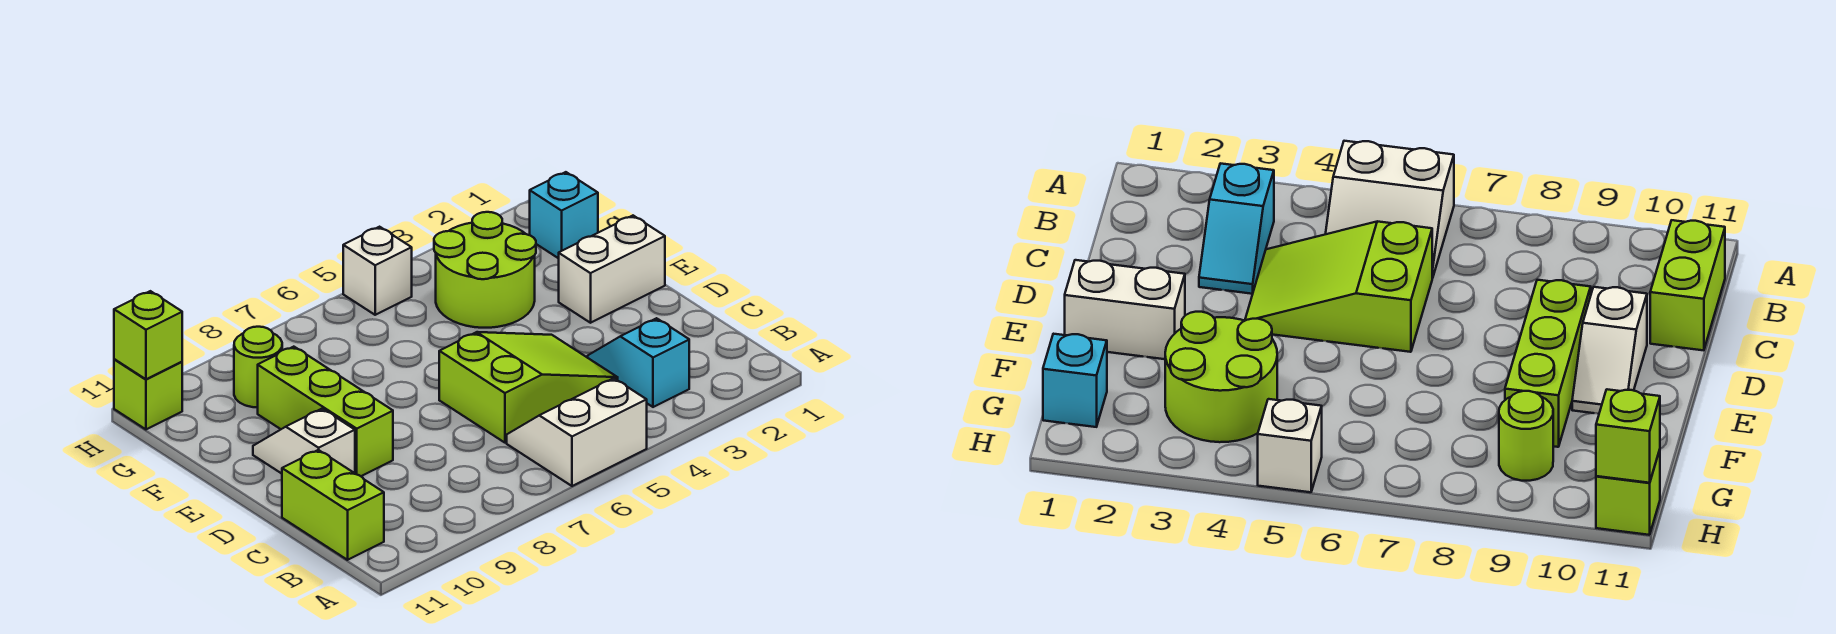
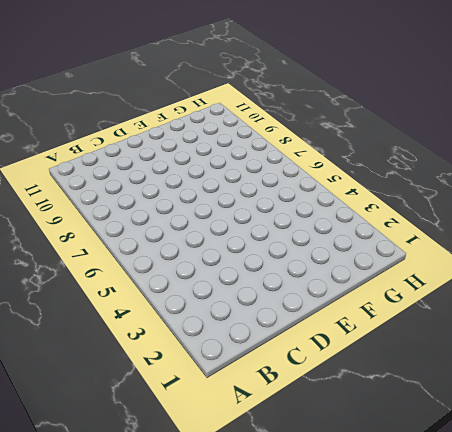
none -> white slope A5:B6 level 1 top A
none -> cyan slope B3:C3 level 1 top B
none -> lime brick B11:C11 level 1

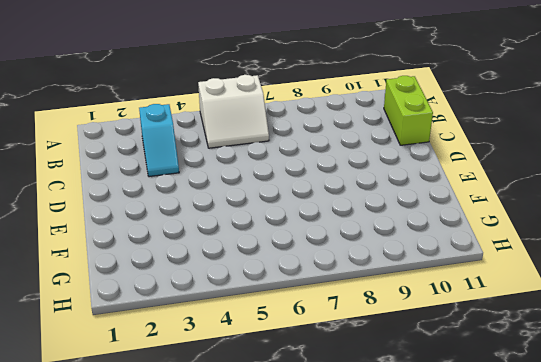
none -> lime slope C4:D6 level 1 top 6
none -> lime brick D9:F9 level 1
none -> white slope D10:E10 level 1 top D

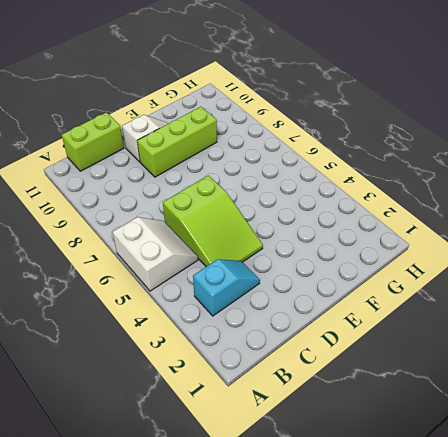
none -> white brick E1:E2 level 1
none -> lime round brick F3:G4 level 1
none -> cyan brick G1 level 1

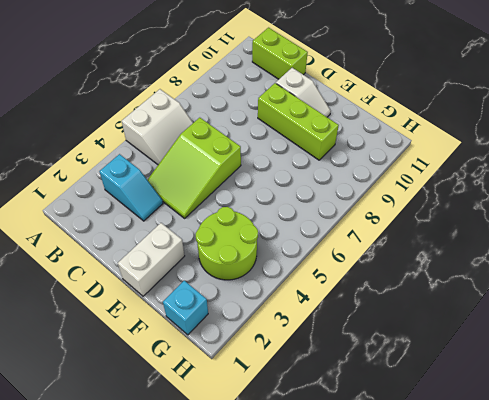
none -> lime round brick G9 level 1
none -> white brick H5 level 1
none -> lime brick H11 level 1

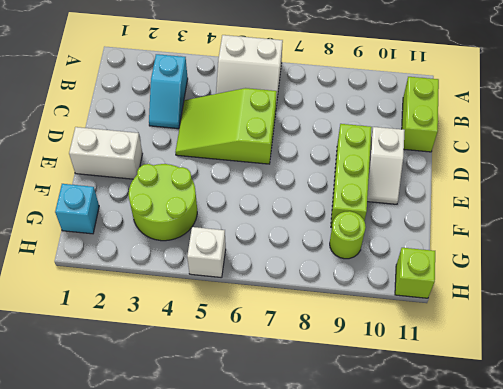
none -> lime brick H11 level 2

